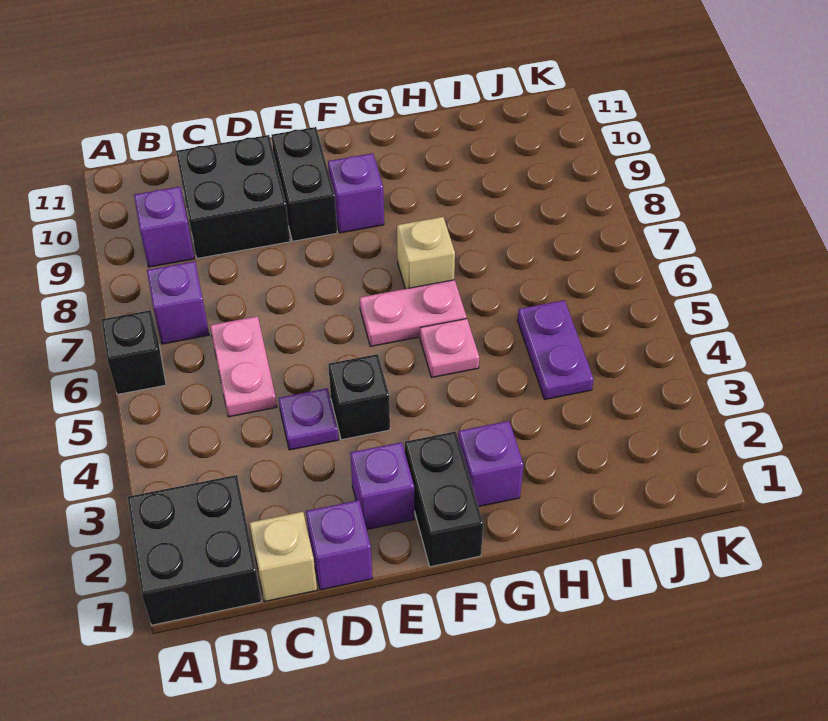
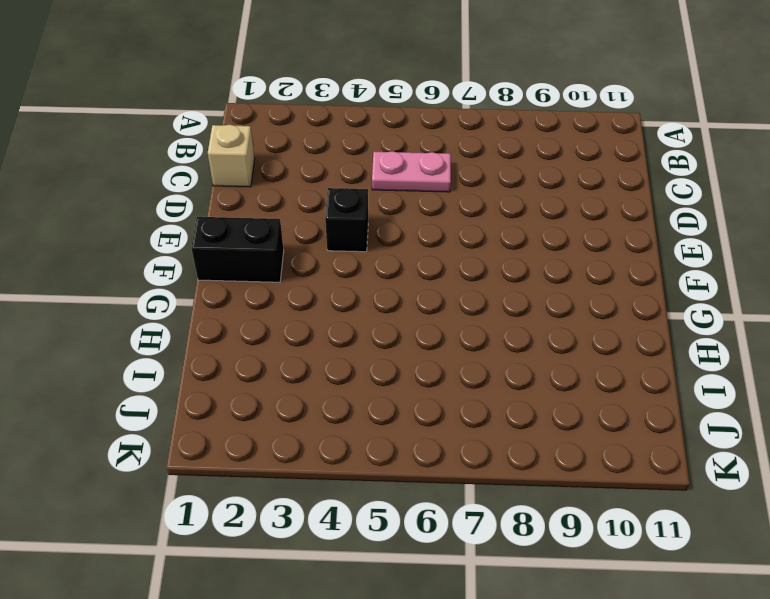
none -> black brick A1:B2 level 1
none -> black brick A6 level 1
none -> purple brick B7 level 1

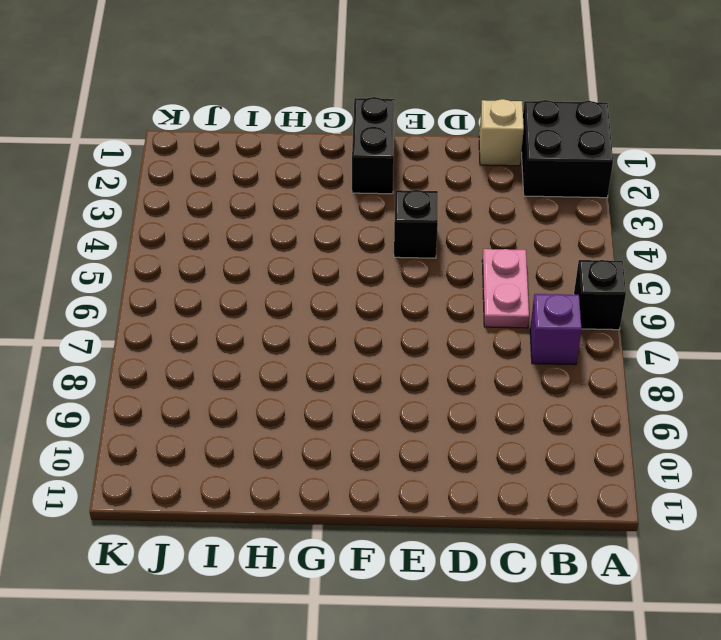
none -> purple brick B9 level 1
none -> black brick C9:D10 level 1
none -> purple brick D1 level 1

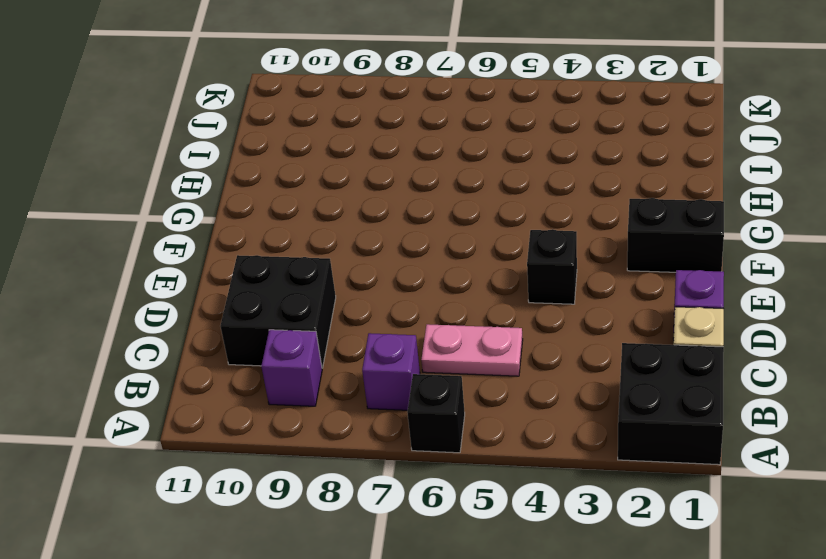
none -> purple plate D4 level 1
none -> purple brick E2 level 1
none -> black brick E9:E10 level 1

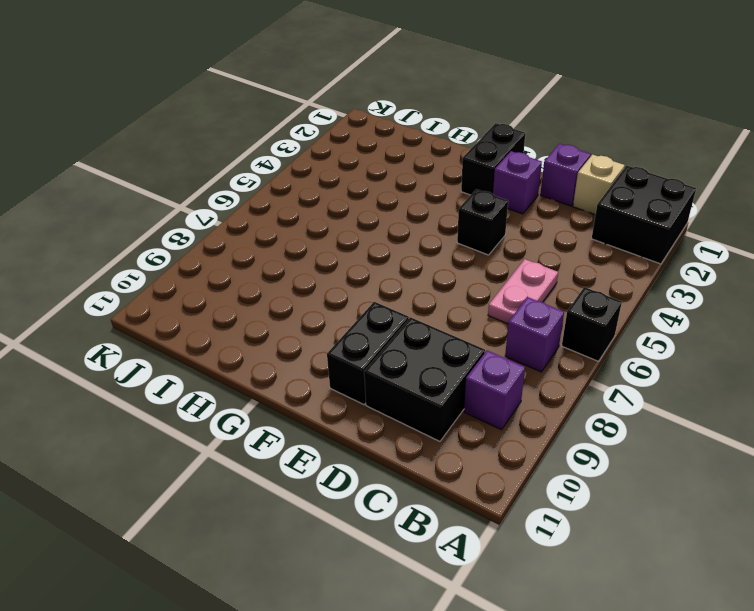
none -> purple plate D4 level 1
none -> pink plate F6:G6 level 1
none -> purple brick F9 level 1

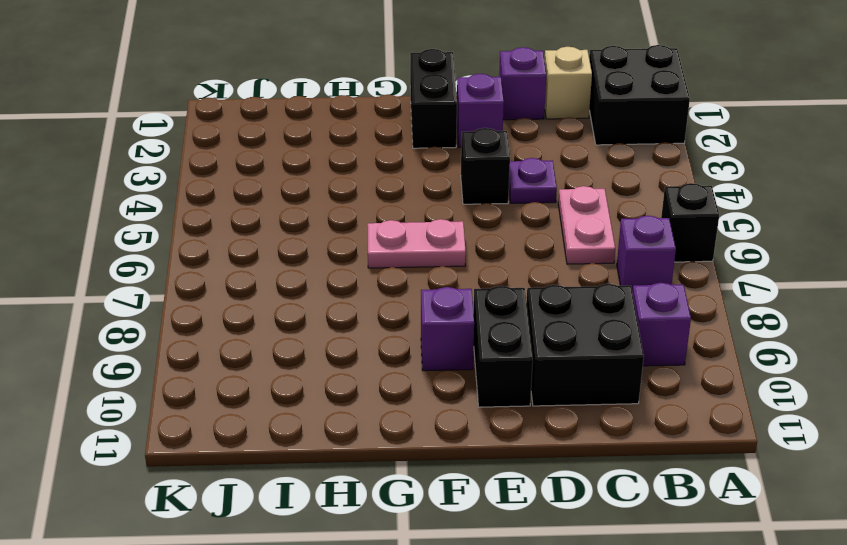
none -> purple brick G2 level 1
none -> pink plate G5 level 1
none -> tan brick G7 level 1

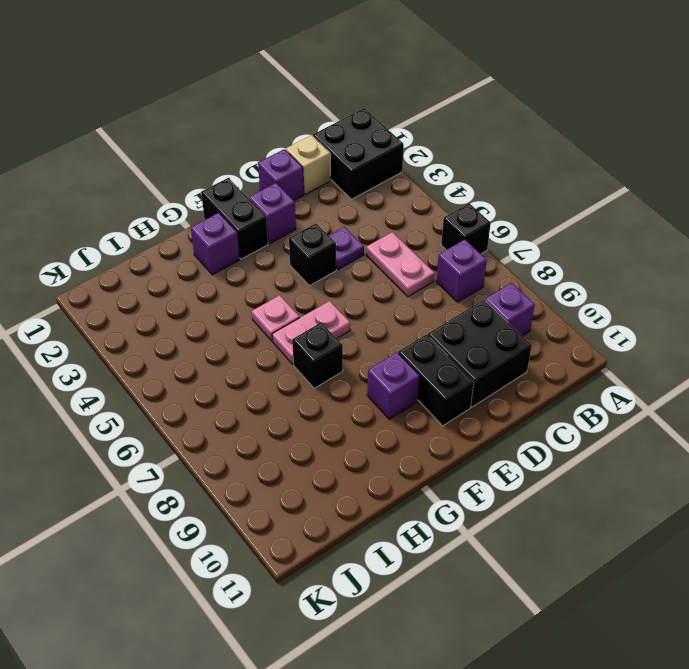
black brick G7 level 1 -> tan brick G7 level 1
none -> purple plate I4:I5 level 1

